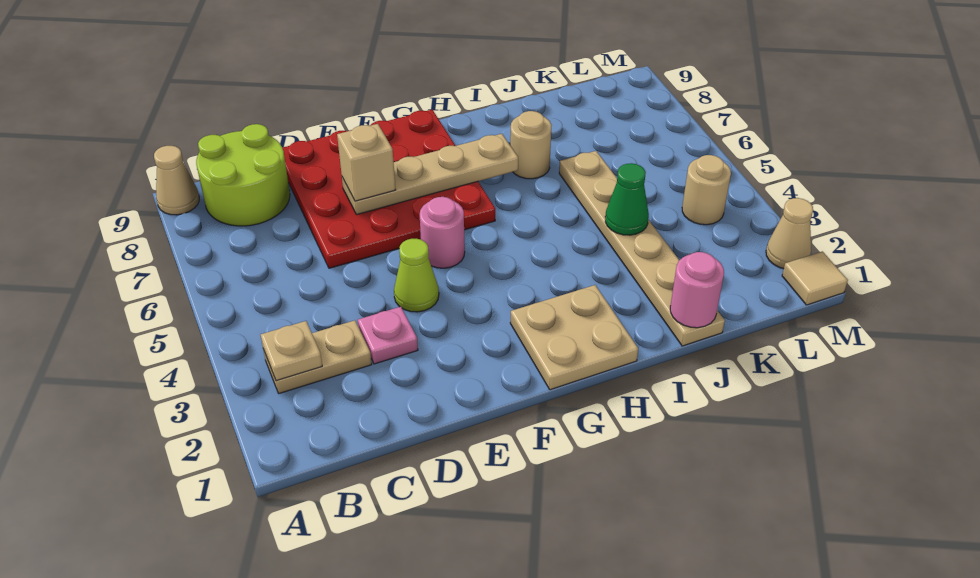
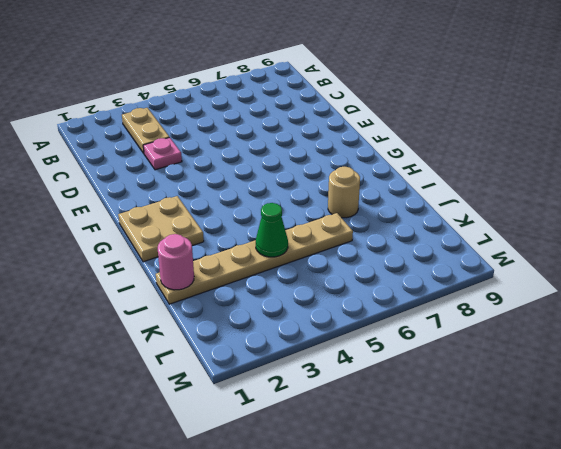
none -> tan cone A9 level 1
none -> lime round brick B8:C9 level 1
none -> red plate D6:G9 level 1

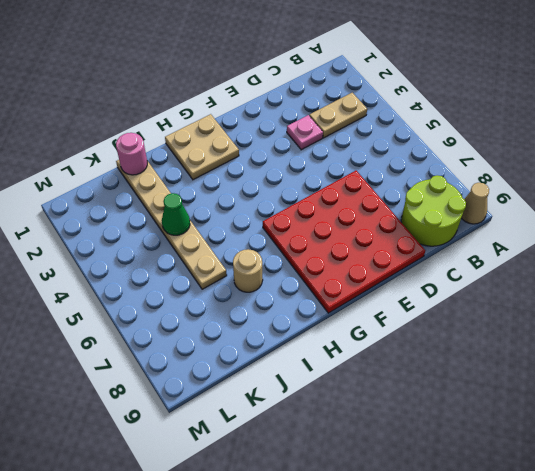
none -> lime cone E4 level 1
none -> pink round brick F5 level 1
none -> tan round brick L4 level 1

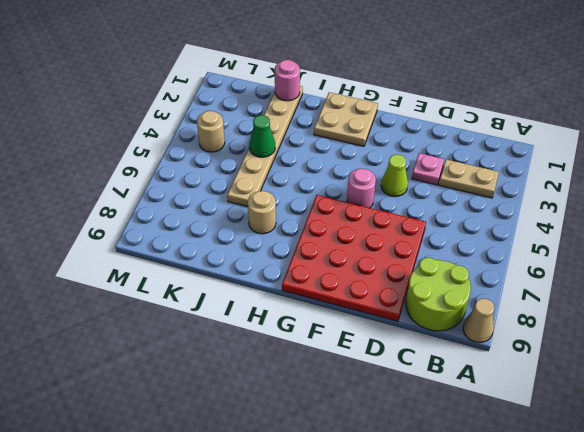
none -> tan tile M1 level 1
none -> tan cone M2 level 1
none -> tan plate B3 level 2

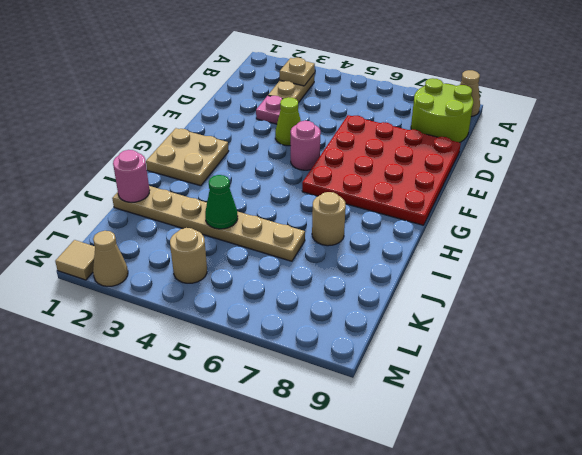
none -> tan plate E7:H7 level 2
none -> tan brick E7 level 3

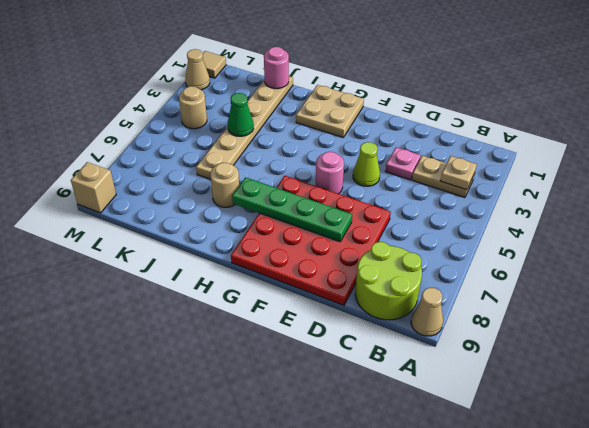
green plate E7:H7 level 2 -> tan plate E7:H7 level 2
tan brick M9 level 1 -> tan brick E7 level 3

